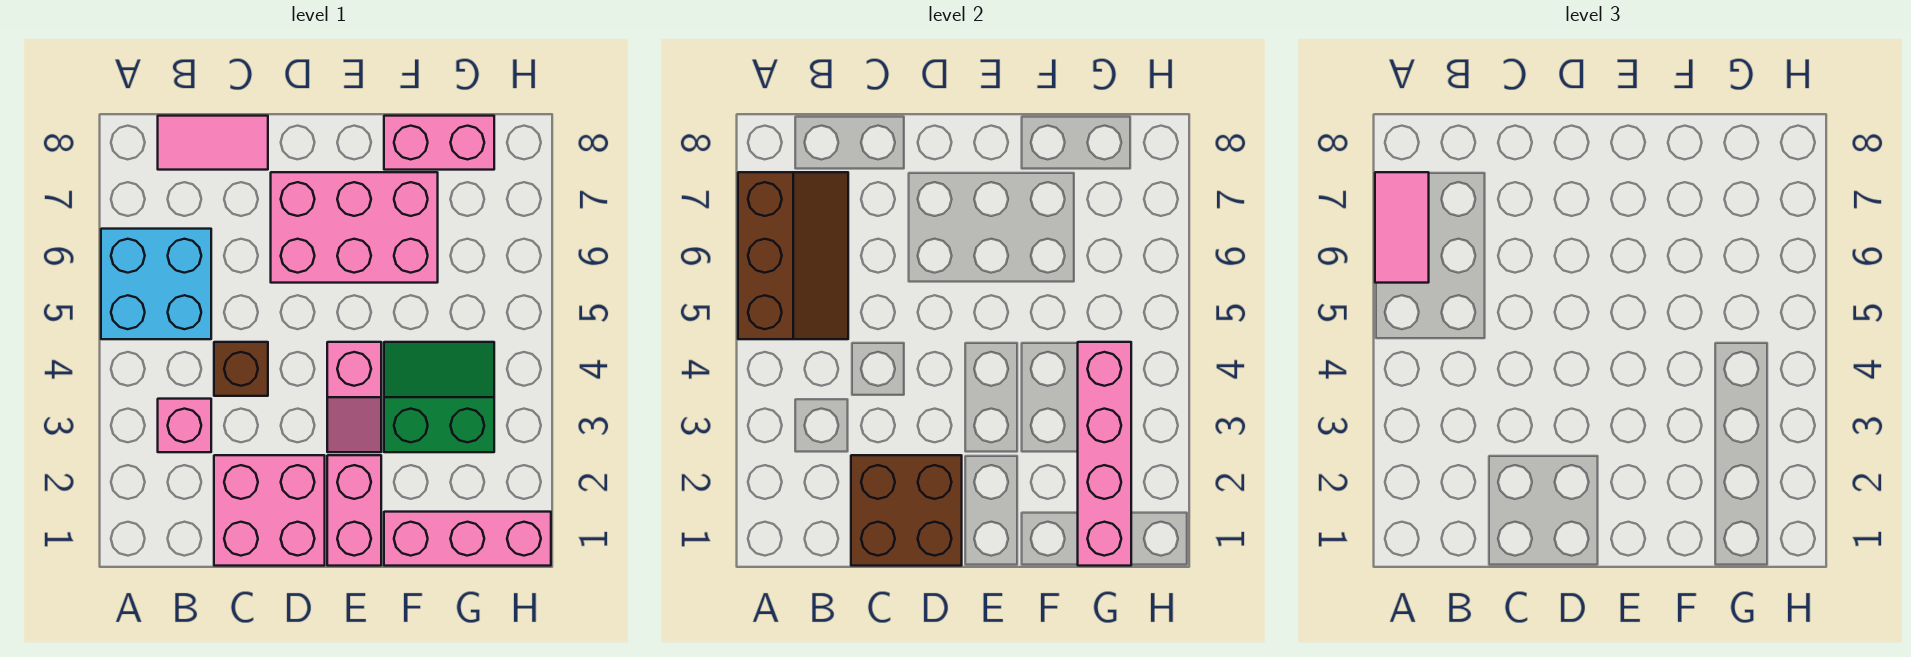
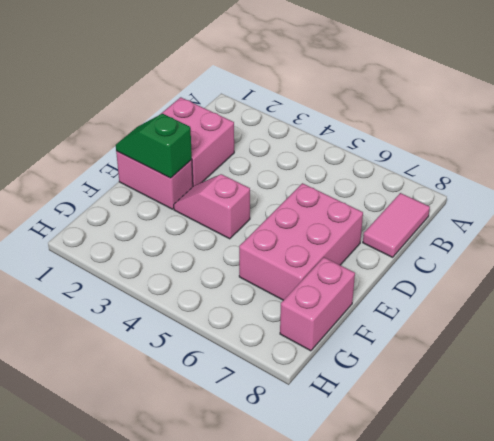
green slope E1:E2 level 2 top 2 -> none
none -> cyan brick A5:B6 level 1
none -> pink brick B3 level 1
none -> brown brick C4 level 1

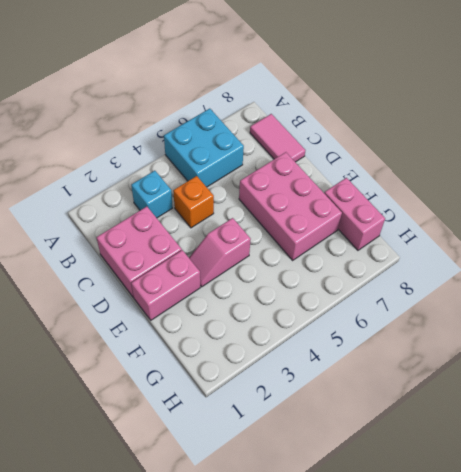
cyan brick B3 level 1 -> pink brick B3 level 1
orange brick C4 level 1 -> brown brick C4 level 1
none -> pink brick F1:H1 level 1
none -> green slope F3:G4 level 1 top 3
none -> brown slope A5:B7 level 2 top A

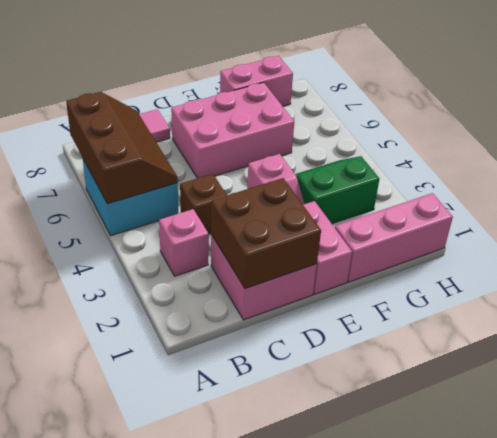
none -> pink brick G1:G4 level 2
none -> pink tile A6:A7 level 3

